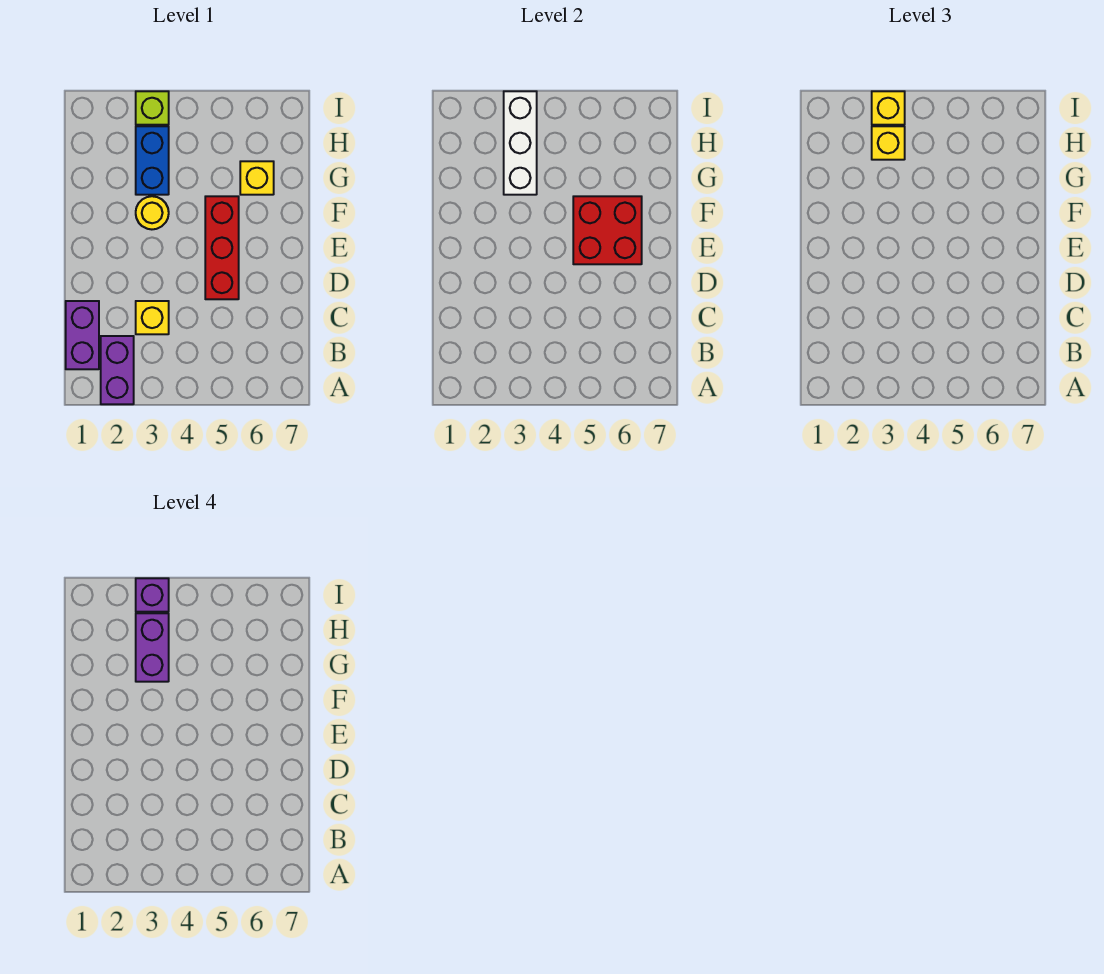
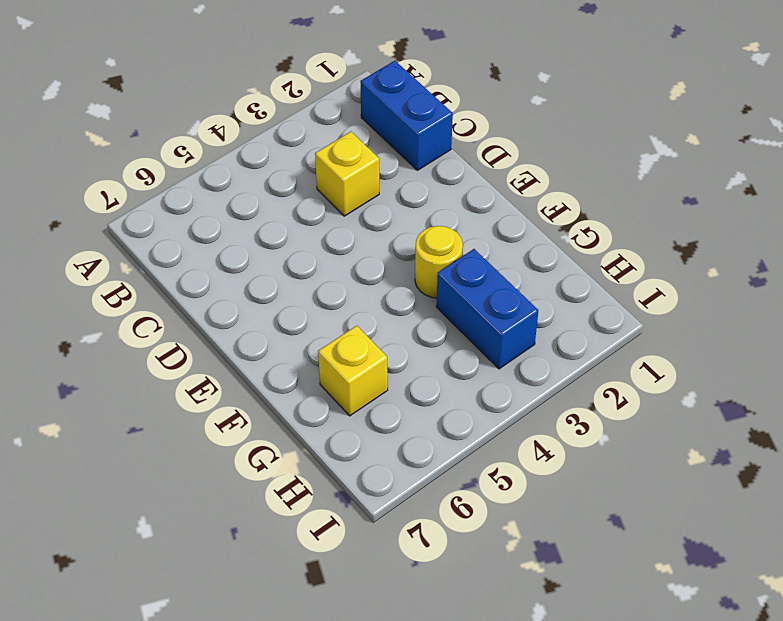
blue brick B1:C1 level 1 -> purple brick B1:C1 level 1
none -> purple brick A2:B2 level 1
none -> red brick D5:F5 level 1
none -> lime brick I3 level 1

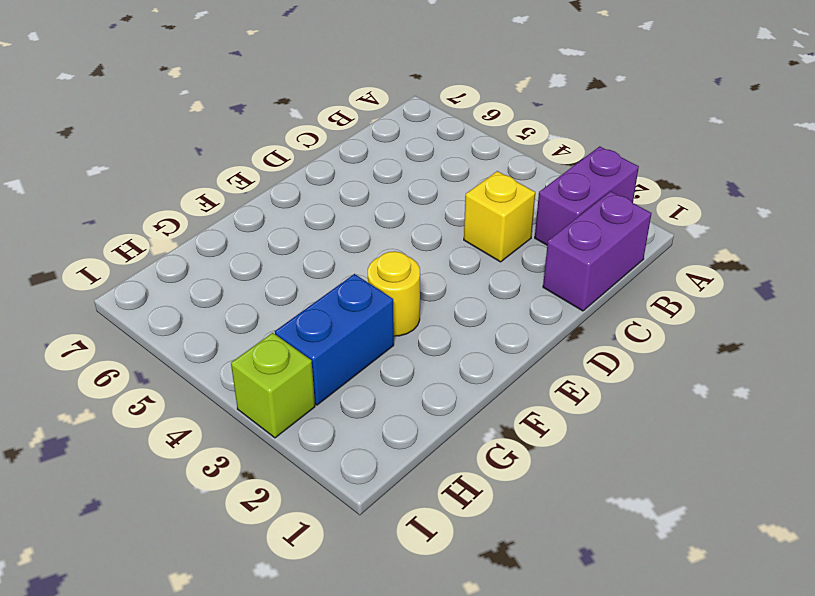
none -> red brick D5:F5 level 1
none -> yellow brick G6 level 1
none -> red brick E5:F6 level 2

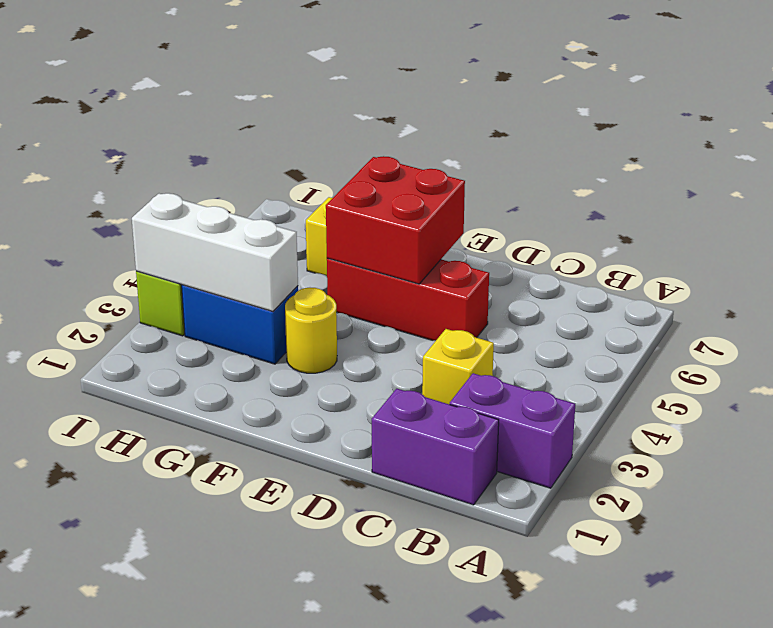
none -> yellow brick H3 level 3
none -> yellow brick I3 level 3
none -> purple brick G3:H3 level 4

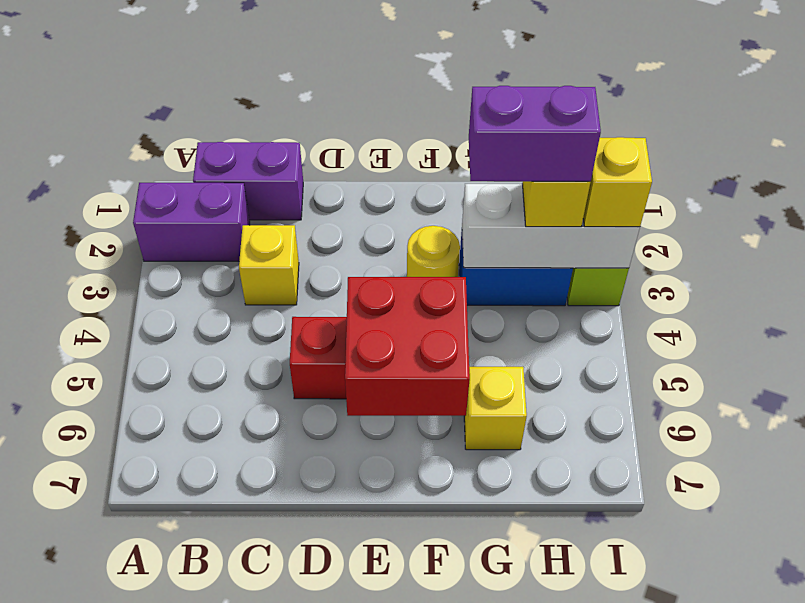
none -> purple brick I3 level 4

